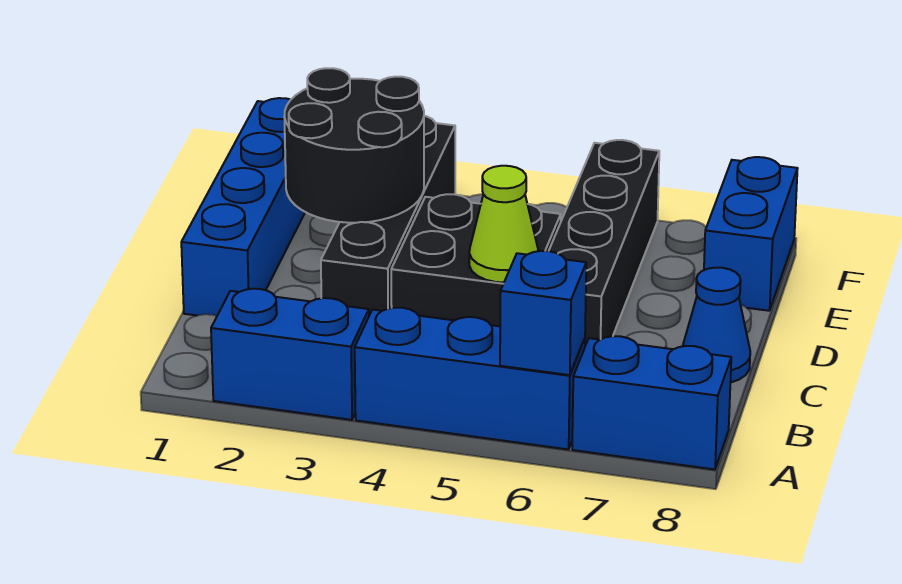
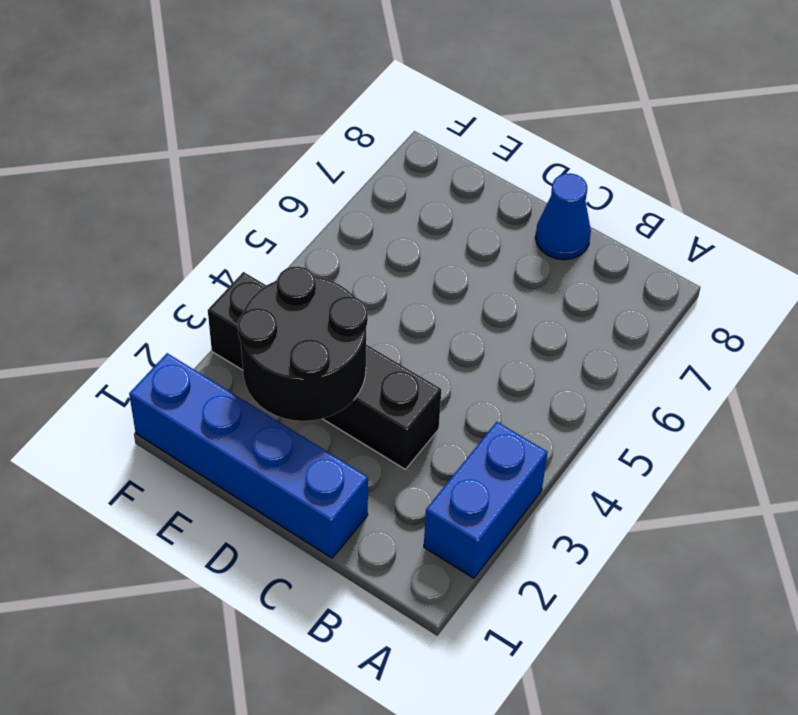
none -> blue brick A4:A6 level 1
none -> blue brick A7:A8 level 1
none -> black brick C4:D5 level 1

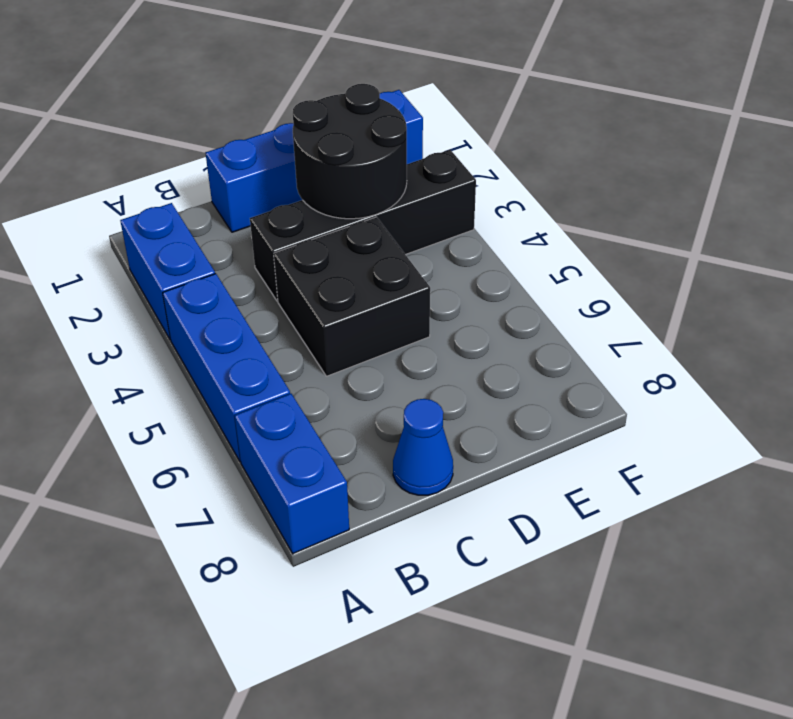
none -> black brick C6:F6 level 1
none -> blue brick E8:F8 level 1
none -> blue brick A6 level 2

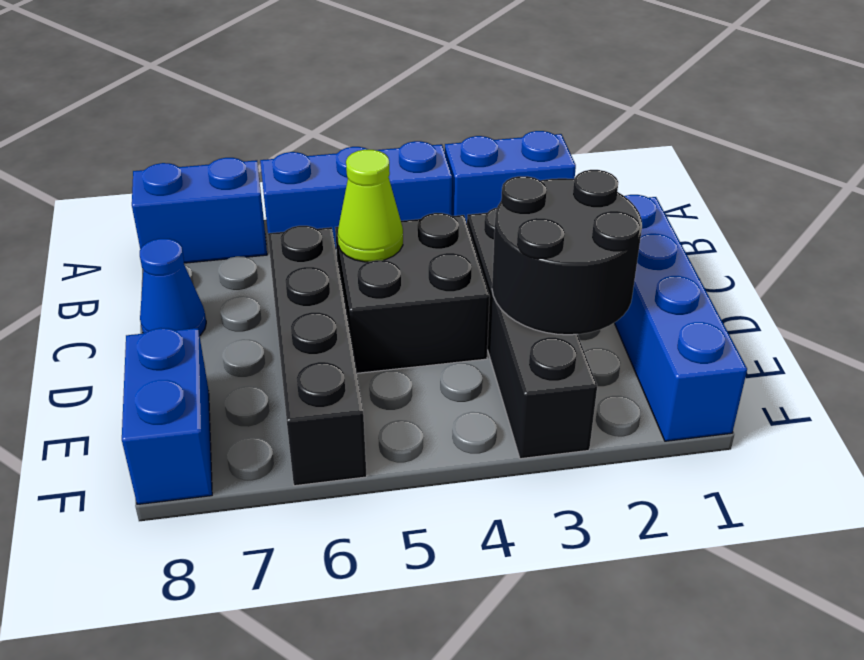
none -> blue brick A6 level 2

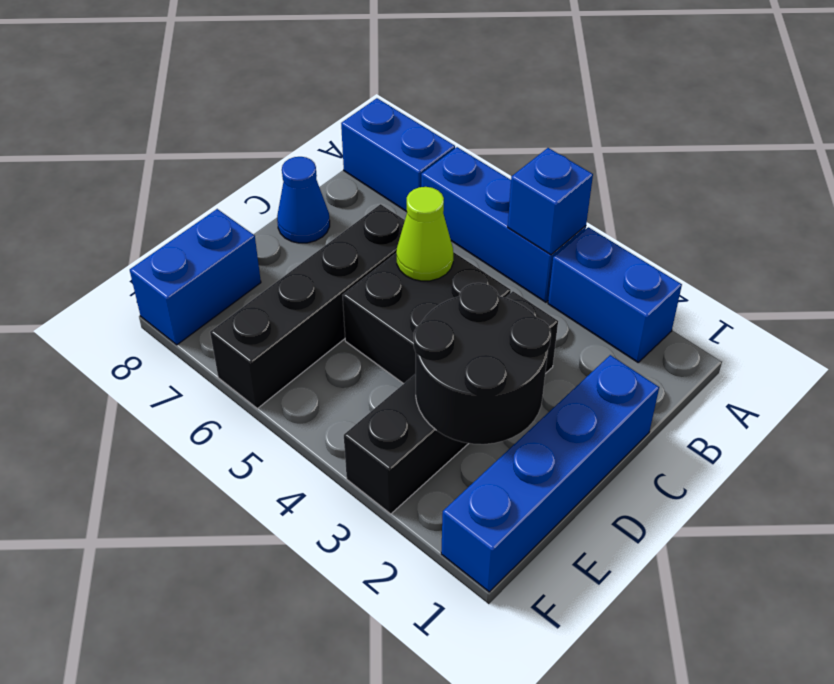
blue brick A4 level 2 -> blue brick A6 level 2

